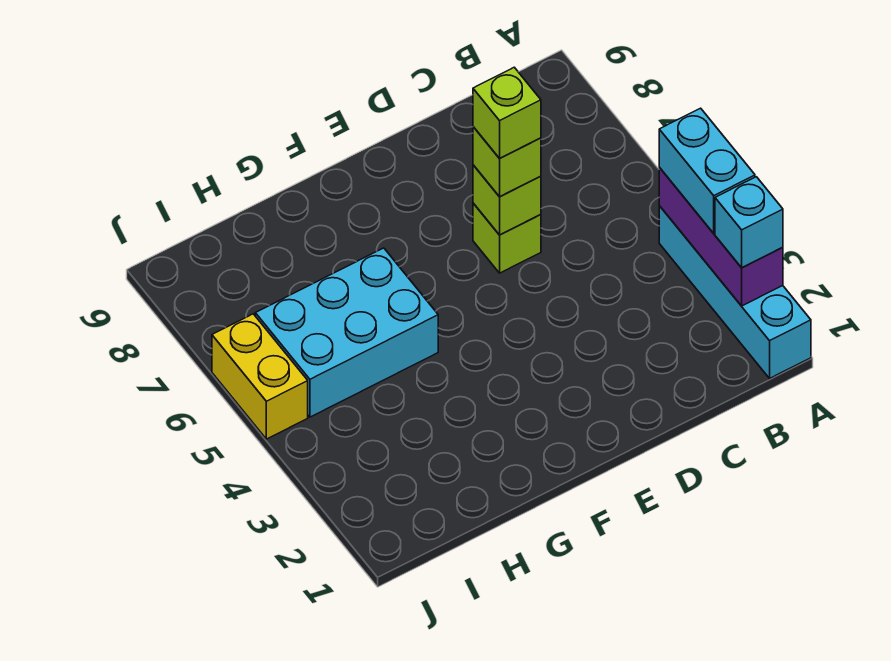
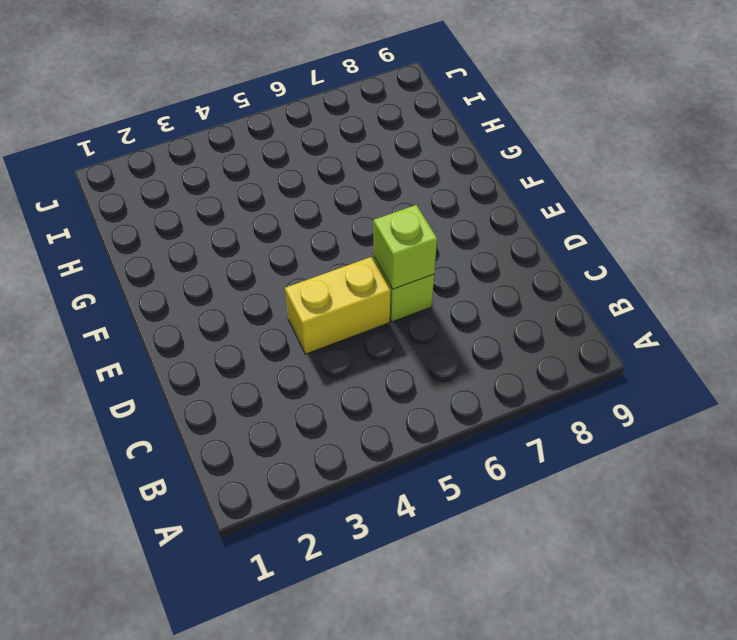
yellow brick D4:D5 level 1 -> yellow brick J5:J6 level 1
none -> cyan brick A1:A4 level 1
none -> cyan brick G5:I6 level 1

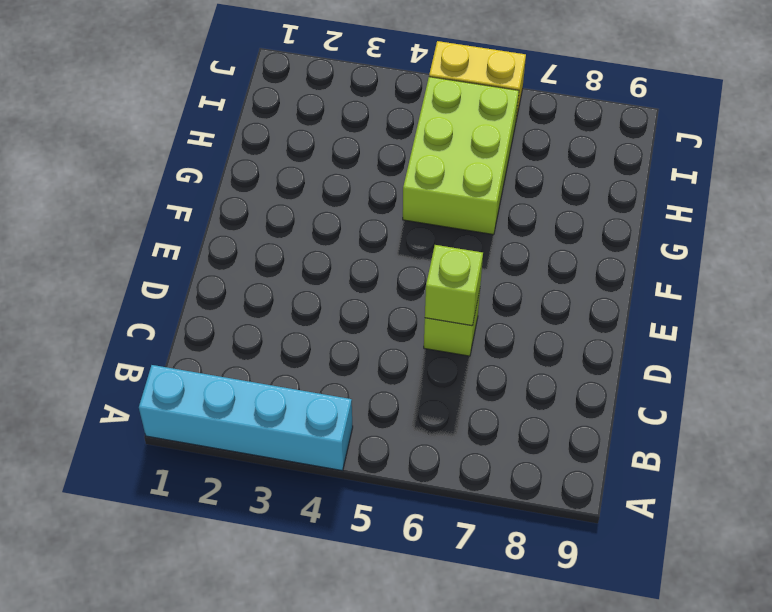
lime brick G5:I6 level 1 -> cyan brick G5:I6 level 1
none -> purple brick A2:A4 level 2
none -> cyan brick A2 level 3

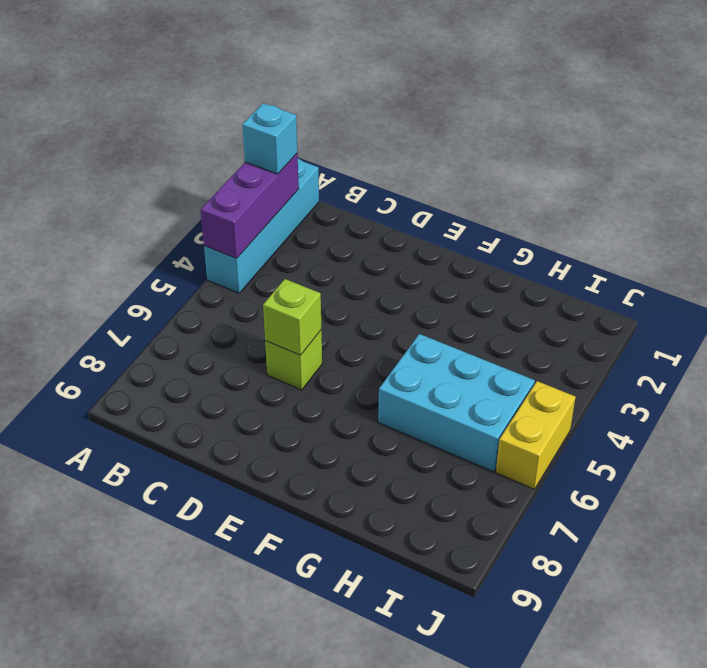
none -> cyan brick A3:A4 level 3
none -> lime brick D6 level 3

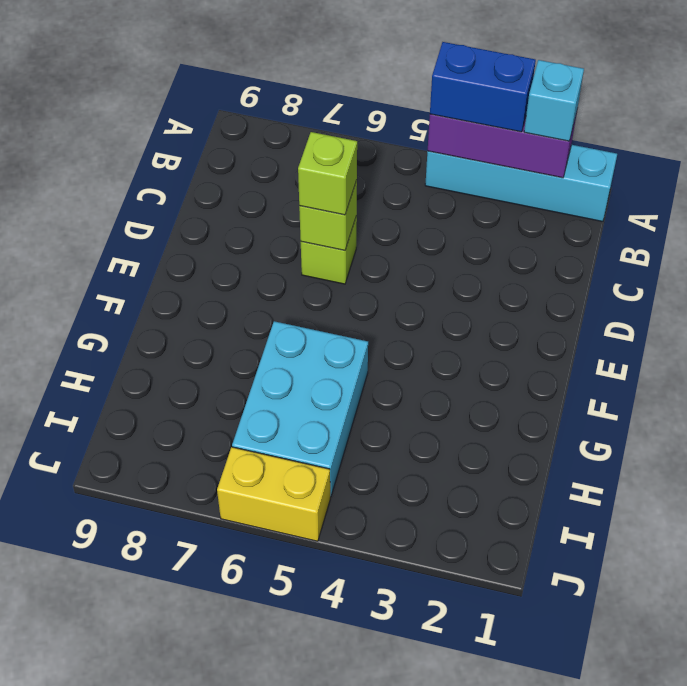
blue brick A3:A4 level 3 -> cyan brick A3:A4 level 3
none -> lime brick D6 level 4

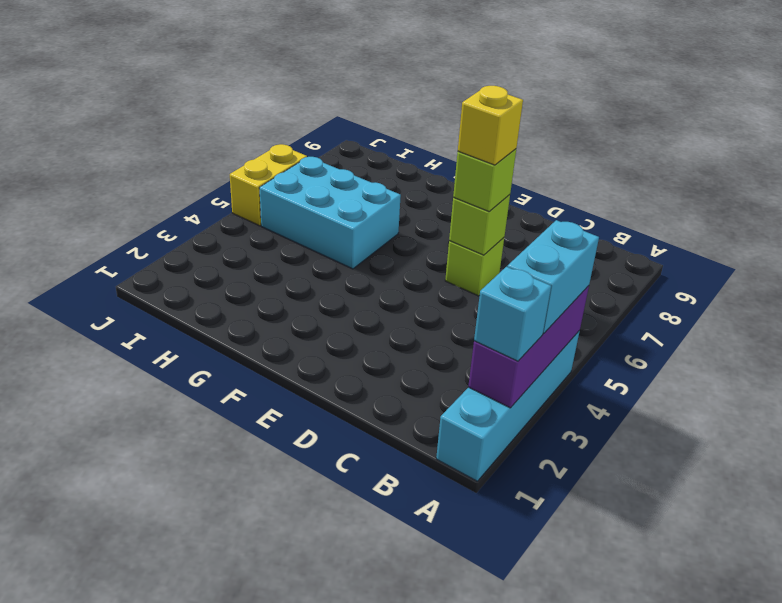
yellow brick D6 level 4 -> lime brick D6 level 4

